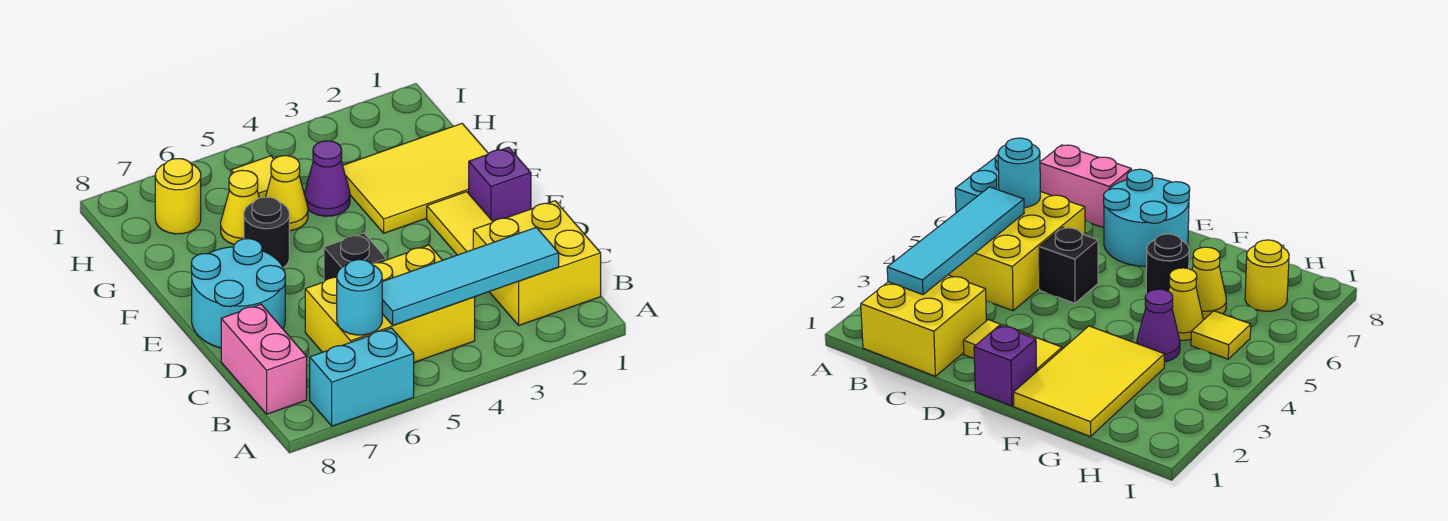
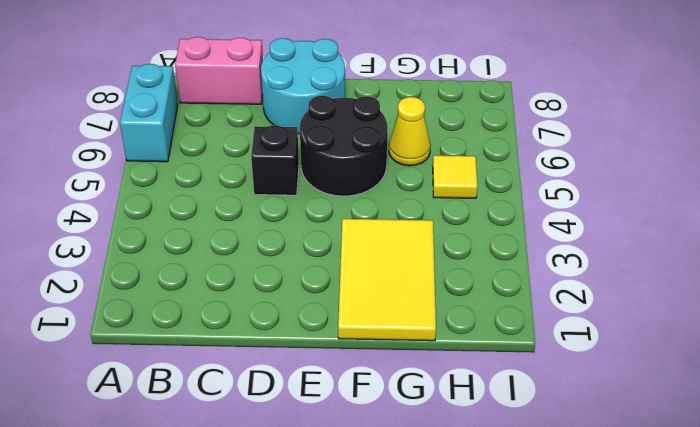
black round brick E5:F6 level 1 -> black round brick F6 level 1
none -> yellow brick B1:C2 level 1
none -> yellow brick B4:C6 level 1
none -> yellow tile D2:E2 level 1

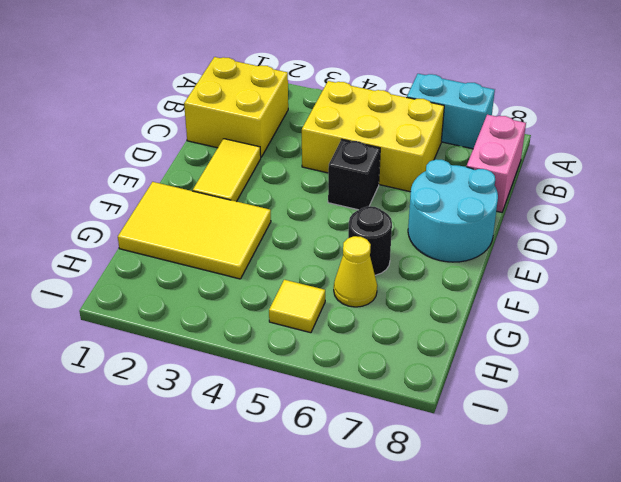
none -> purple brick E1 level 1
none -> purple cone G4 level 1
none -> yellow cone G5 level 1

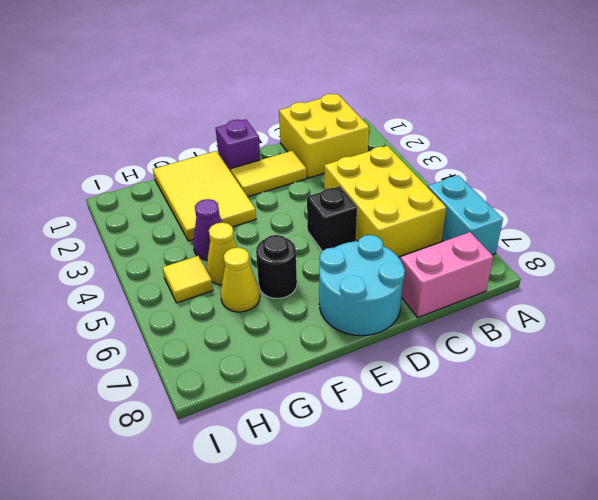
none -> yellow round brick H7 level 1
none -> cyan tile B2:B5 level 2
none -> cyan round brick B6 level 2

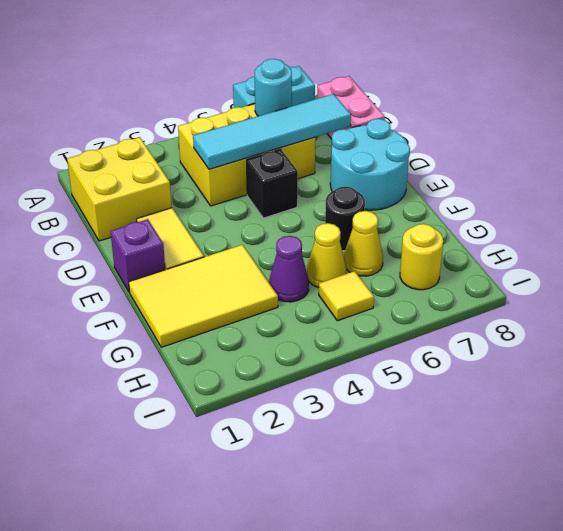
cyan tile C4:C7 level 2 -> cyan tile B2:B5 level 2

